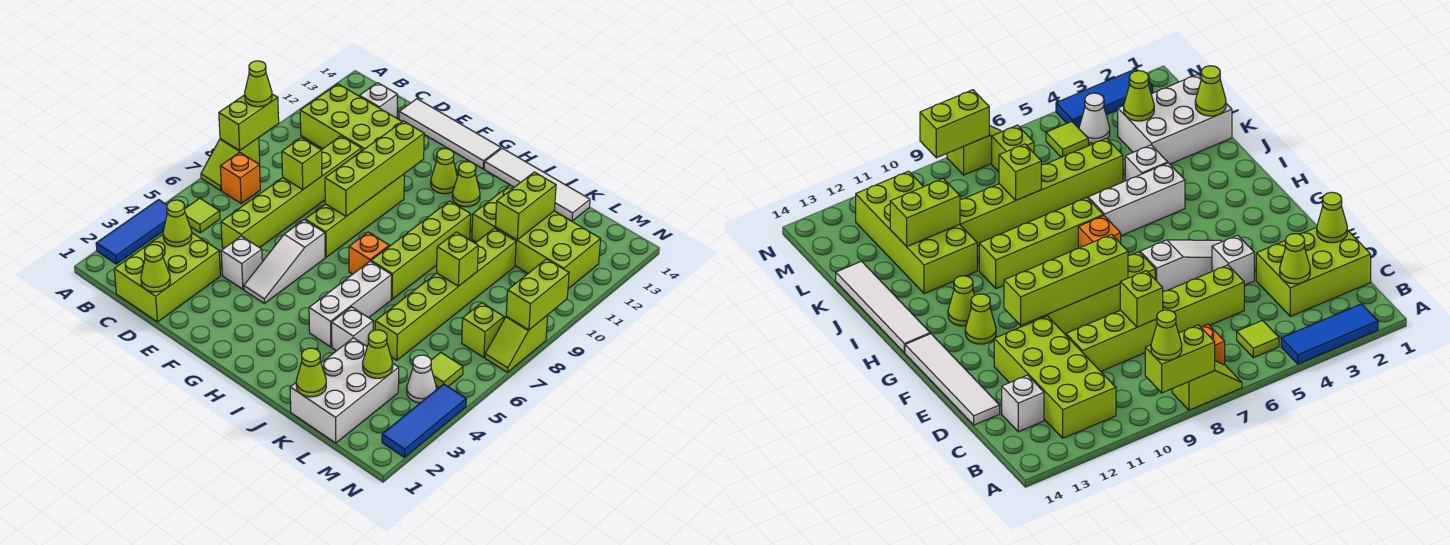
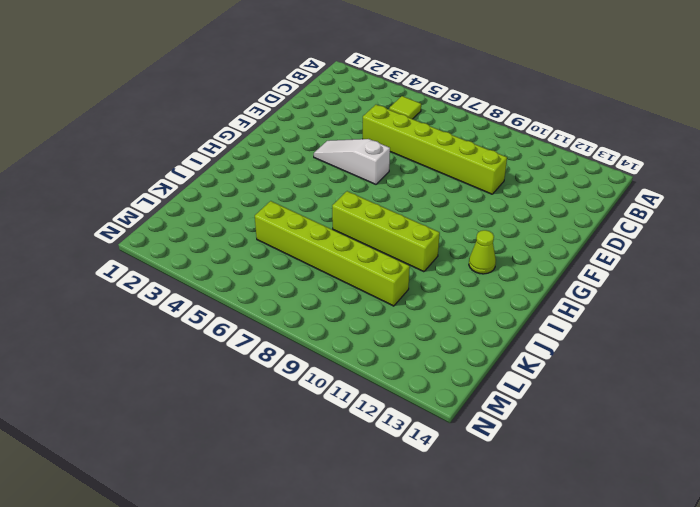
none -> blue tile A2:A4 level 1
none -> lime slope A7:A8 level 1 top 8
none -> orange brick B7 level 1
none -> lime brick B11:E12 level 1

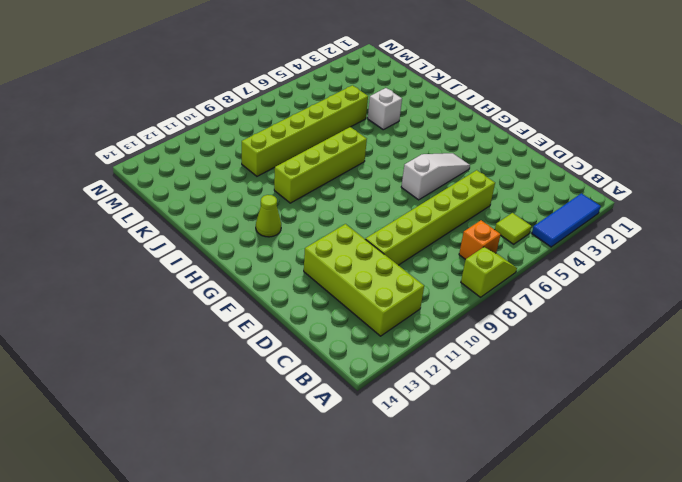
none -> lime brick C1:D3 level 1
none -> white brick C13 level 1
none -> white tile D14:G14 level 1
none -> white brick E4 level 1

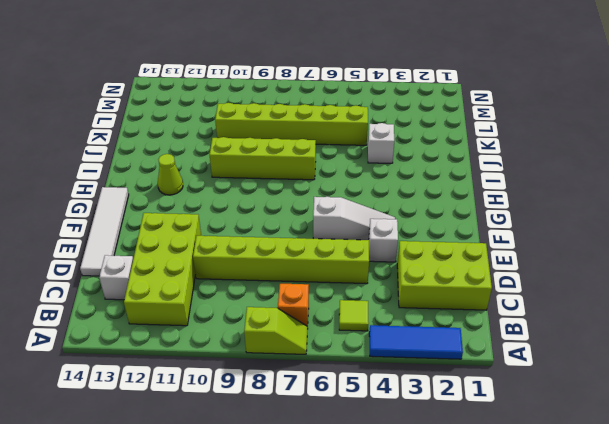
none -> lime brick F7:F10 level 1
none -> lime cone G12 level 1
none -> orange brick H7 level 1
none -> white tile H14:K14 level 1

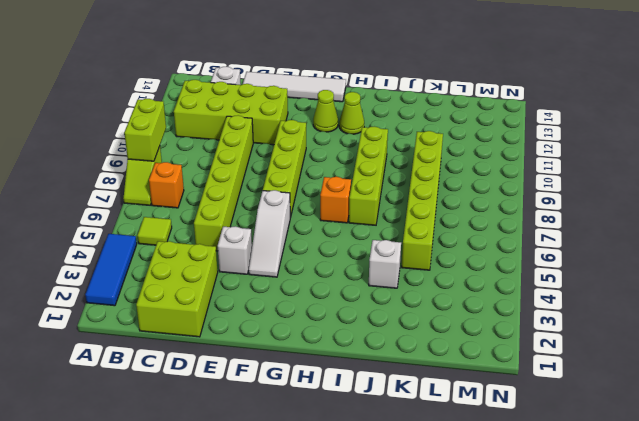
none -> white tile H14:K14 level 1
none -> white brick I4:I6 level 1
none -> lime brick J11:M12 level 1
none -> white brick K1:L3 level 1

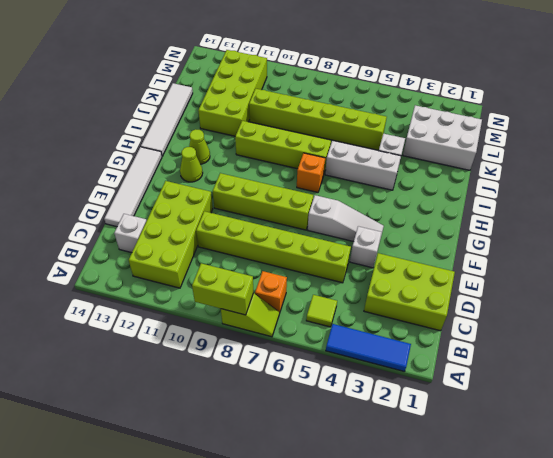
none -> white cone M4 level 1
none -> lime tile M5 level 1
none -> lime brick M7 level 1
none -> blue tile N2:N4 level 1

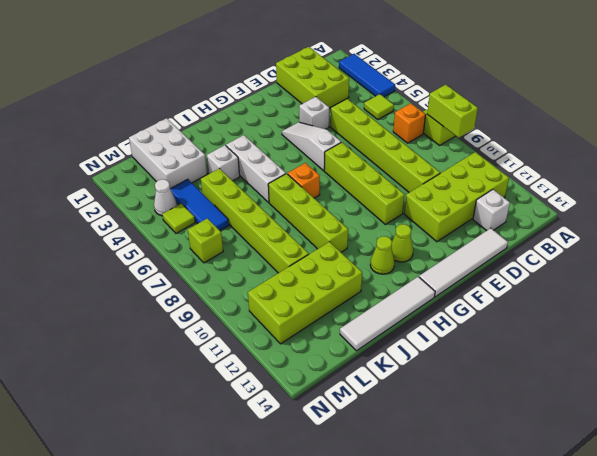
blue tile L4:L6 level 1 -> blue tile N2:N4 level 1
none -> lime slope N7:N8 level 1 top 8
none -> lime cone C3 level 2
none -> lime cone D1 level 2
none -> lime brick D8 level 2

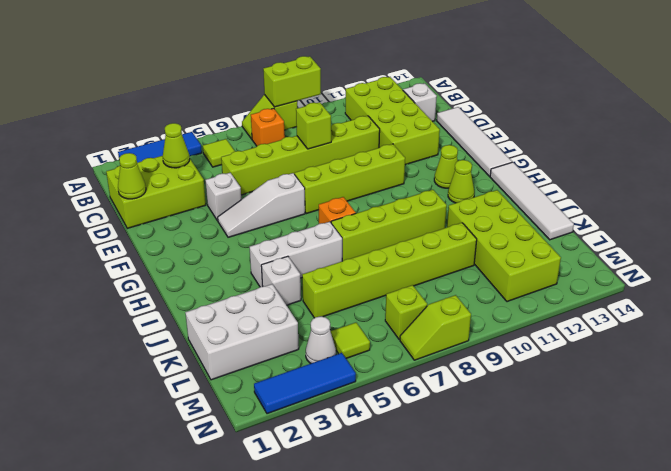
none -> lime brick F8:F11 level 2
none -> lime cone K1 level 2
none -> lime brick K8 level 2
none -> lime brick K11:K12 level 2

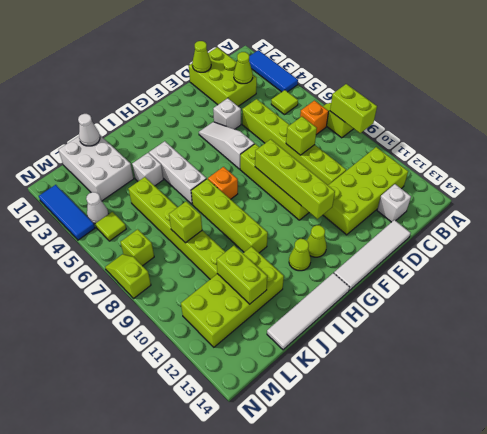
white cone K1 level 2 -> lime cone K1 level 2
none -> lime cone L3 level 2
none -> lime brick N8:N9 level 2
none -> lime cone A9 level 3

